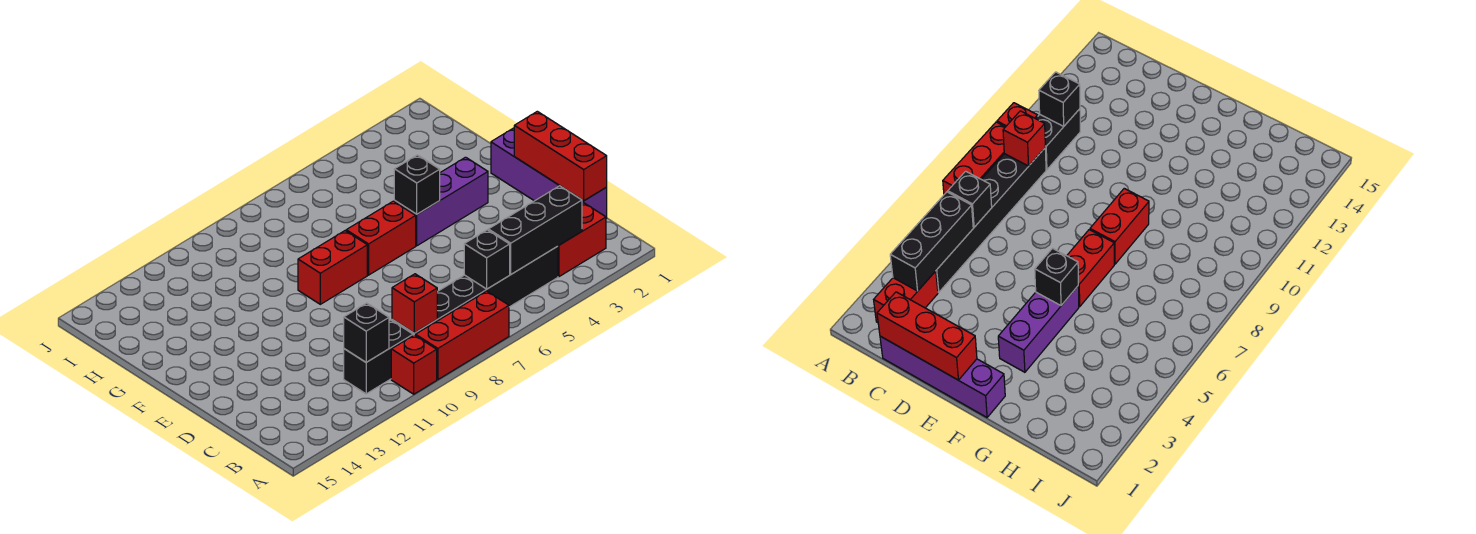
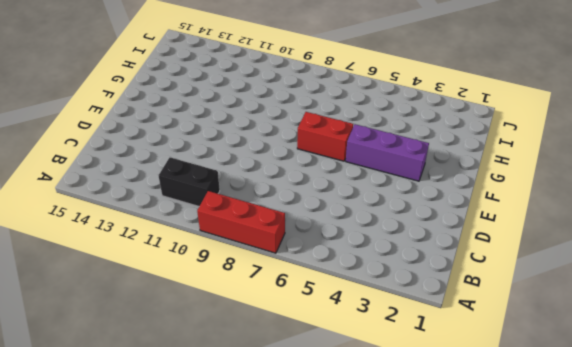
none -> red brick A10 level 1
none -> red brick B2:B3 level 1
none -> black brick B4:B9 level 1

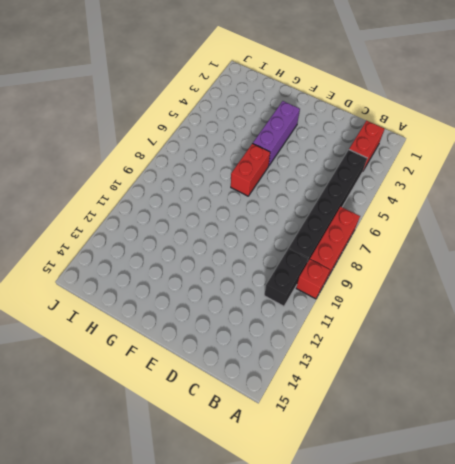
none -> purple brick C1:F1 level 1
none -> red brick F8:F9 level 1
none -> black brick B3:B5 level 2

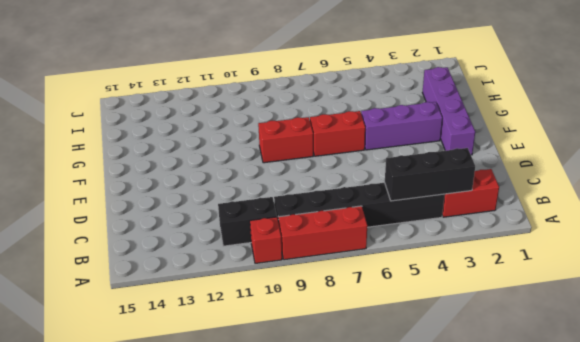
purple brick E2:H2 level 1 -> purple brick C1:F1 level 1
none -> black brick B6 level 2
none -> red brick B9 level 2
none -> black brick B11 level 2

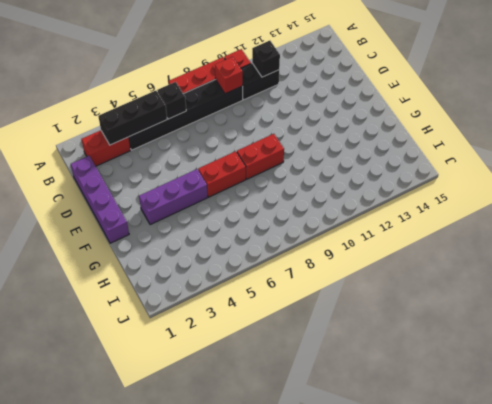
none -> red brick C1:E1 level 2
none -> black brick F5 level 2

